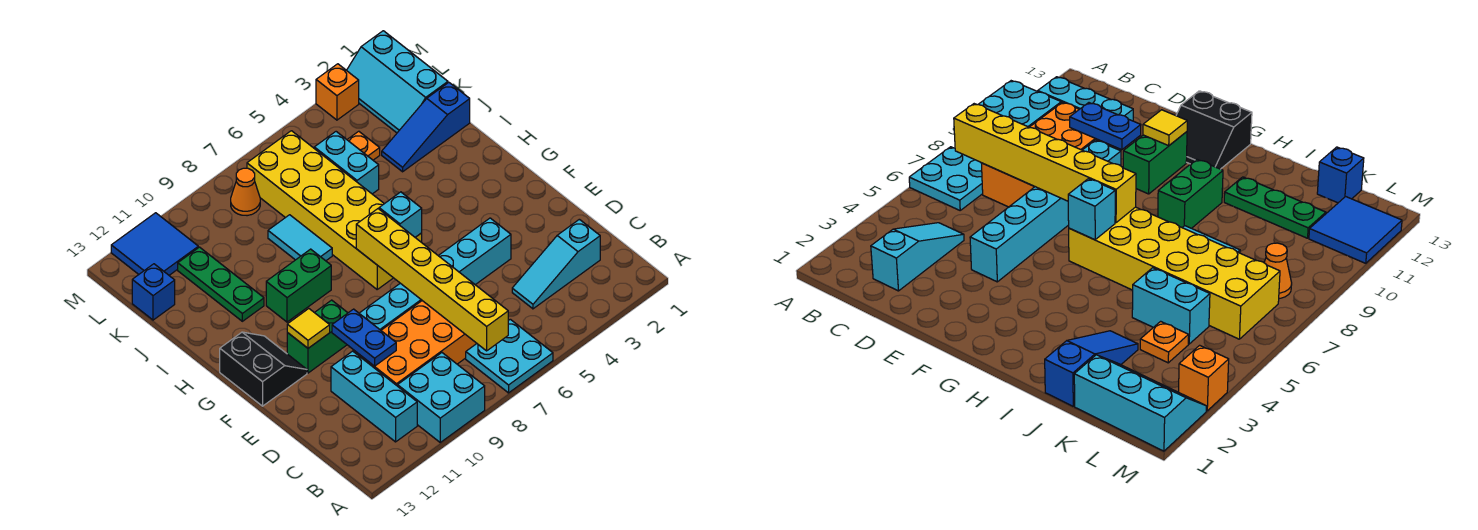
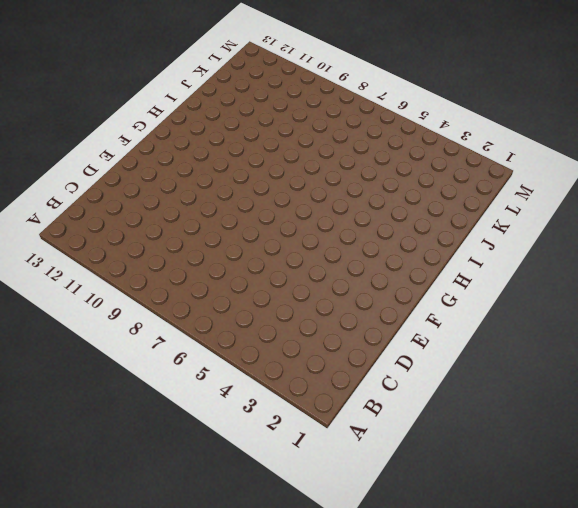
none -> cyan plate A6:B7 level 1
none -> cyan brick A9:B10 level 1
none -> cyan brick B11:D11 level 1

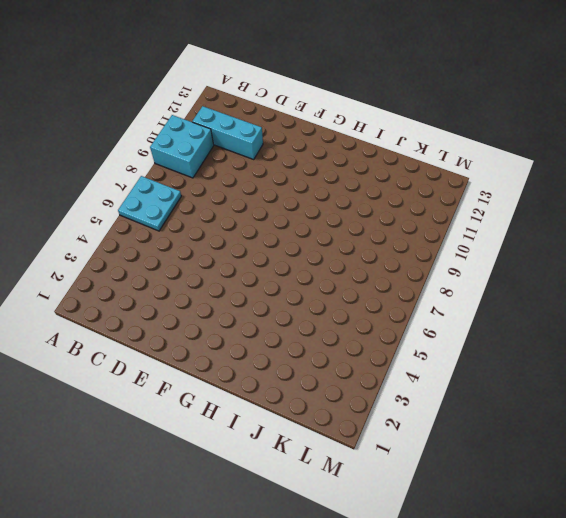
none -> cyan slope C2:C4 level 1 top 2
none -> orange brick C7:D10 level 1
none -> cyan brick E4:E9 level 1

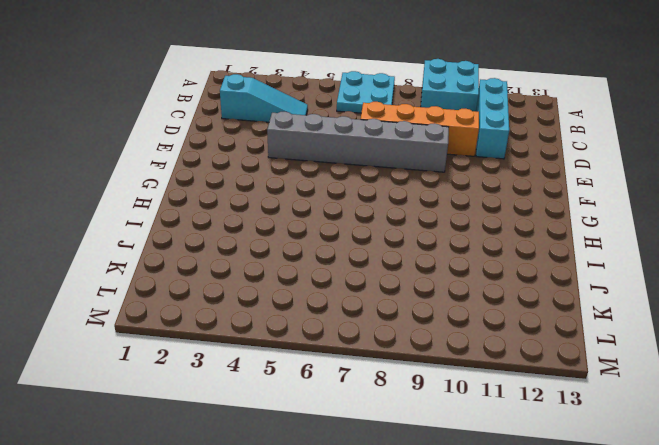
orange brick D7:D10 level 1 -> orange brick C7:D10 level 1
grey brick E4:E9 level 1 -> cyan brick E4:E9 level 1
none -> green brick F10:F11 level 1
none -> black slope F12:G13 level 1 top 13
none -> yellow brick G6:L7 level 1

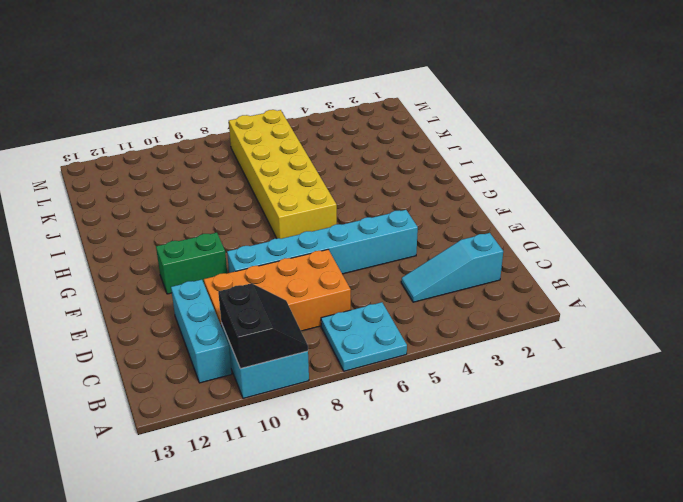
black slope A9:B10 level 2 top 10 -> black slope F12:G13 level 1 top 13
none -> green brick H9:H10 level 1
none -> cyan tile I8:J8 level 1
none -> green plate I11:K11 level 1

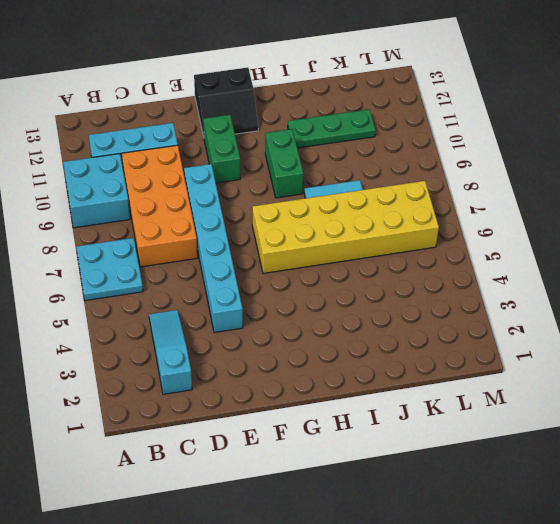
none -> blue slope J1:J3 level 1 top 1
none -> cyan brick J5:K5 level 1
none -> cyan slope K1:M2 level 1 top 1

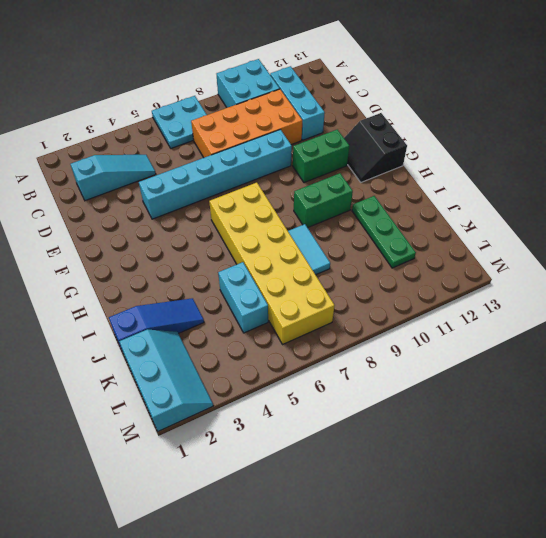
none -> orange plate K4 level 1
none -> blue brick K13 level 1
none -> orange cone L8 level 1

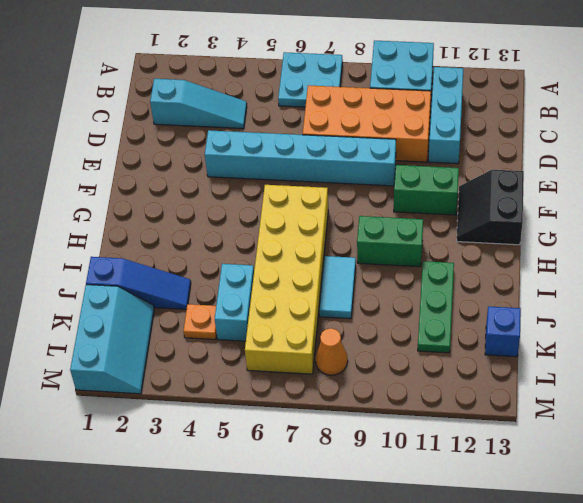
none -> blue tile L11:M12 level 1
none -> orange brick M3 level 1
none -> yellow brick B7:G7 level 2

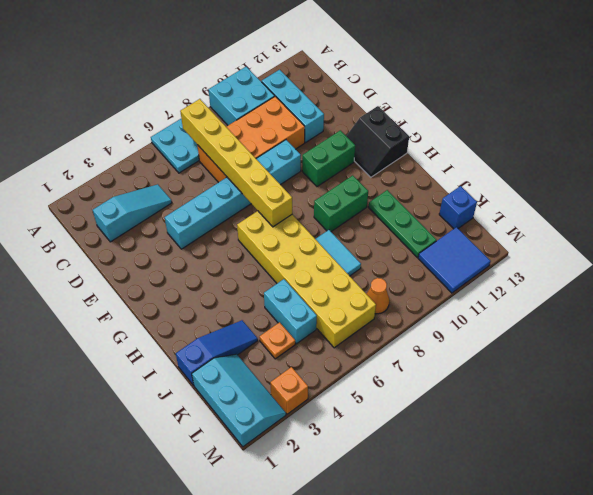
none -> blue plate D10:E10 level 2
none -> yellow tile F11 level 2
none -> cyan brick G6 level 2

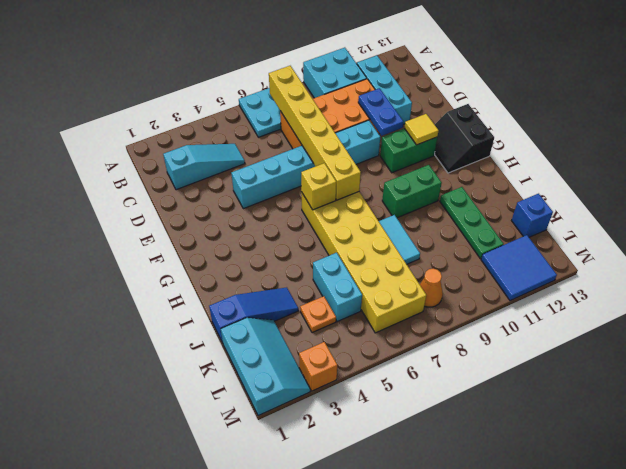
yellow brick G6 level 2 -> cyan brick G6 level 2

